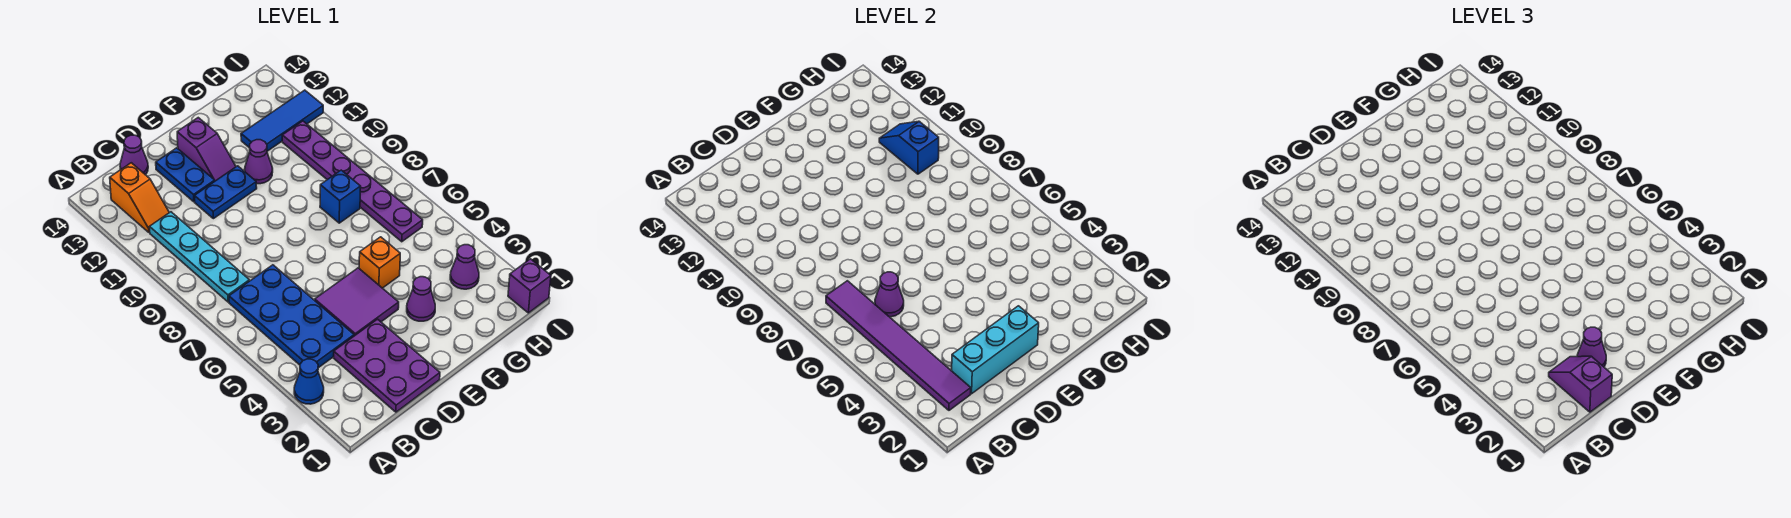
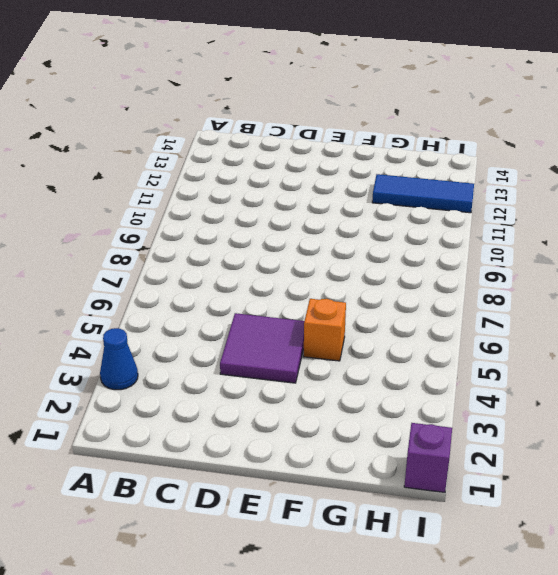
none -> blue plate B4:C7 level 1
none -> cyan plate B8:B11 level 1
none -> orange slope B12:B13 level 1 top 13

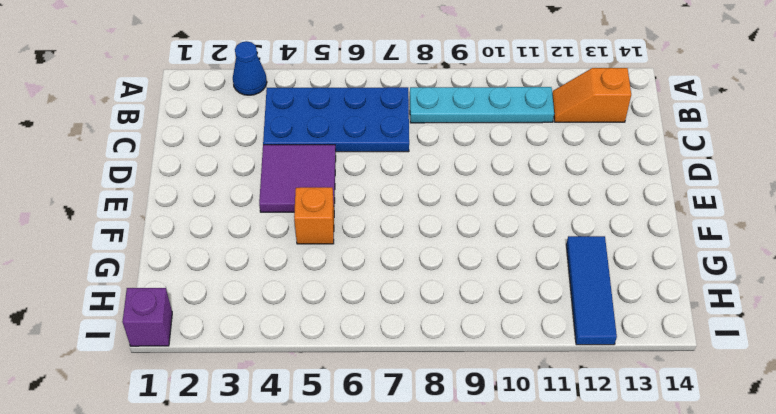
none -> purple plate C1:D3 level 1
none -> purple cone C14 level 1
none -> blue plate D11:E11 level 1

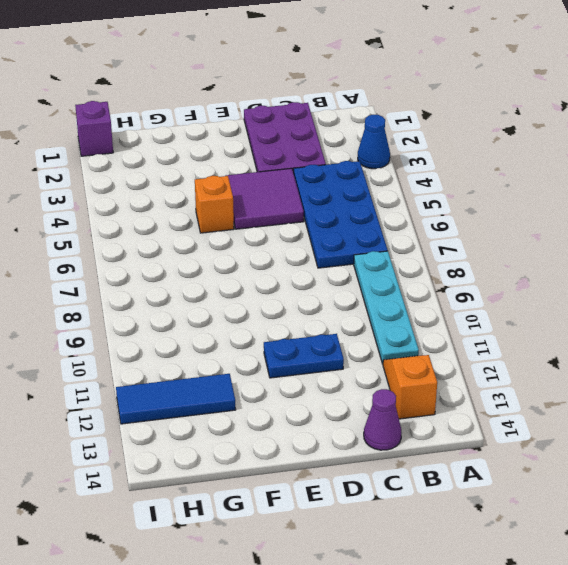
none -> blue plate D12:D13 level 1
none -> purple slope E12:E13 level 1 top 13
none -> purple cone F3 level 1

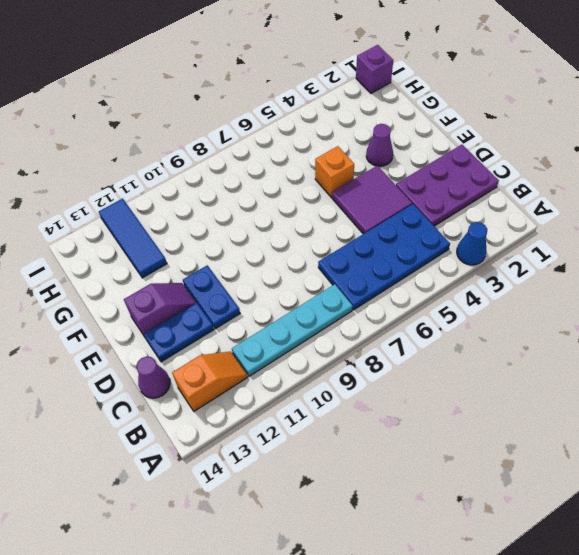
none -> purple cone F11 level 1
none -> blue brick G8 level 1
none -> purple cone H3 level 1

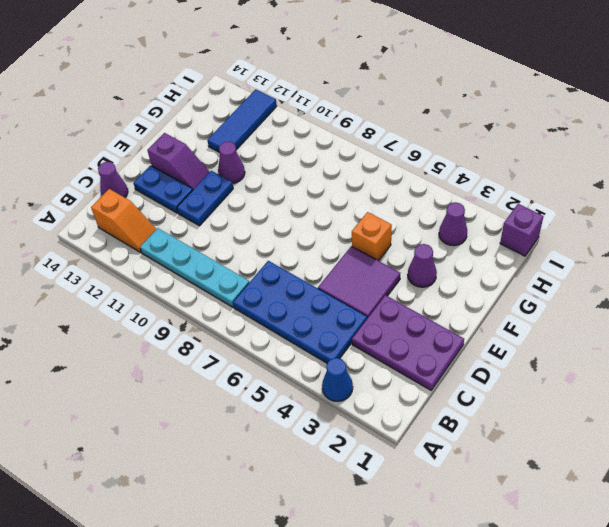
none -> blue brick G8 level 1
none -> purple plate H6:H11 level 1
none -> purple tile B2:B7 level 2

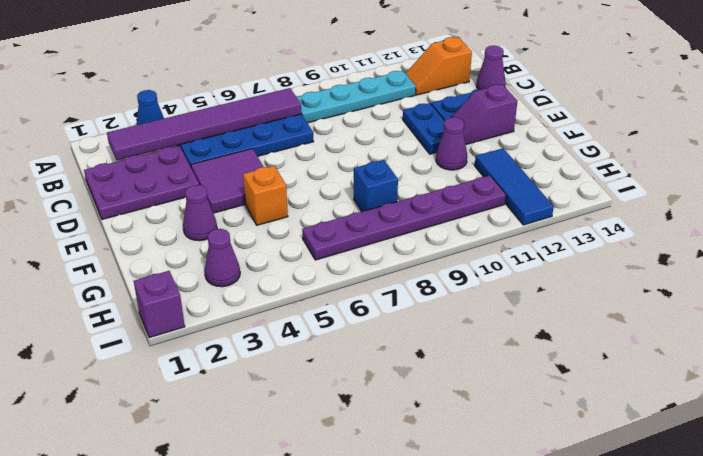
none -> cyan brick C2:E2 level 2
none -> purple cone C6 level 2
none -> blue slope H10:H11 level 2 top 10

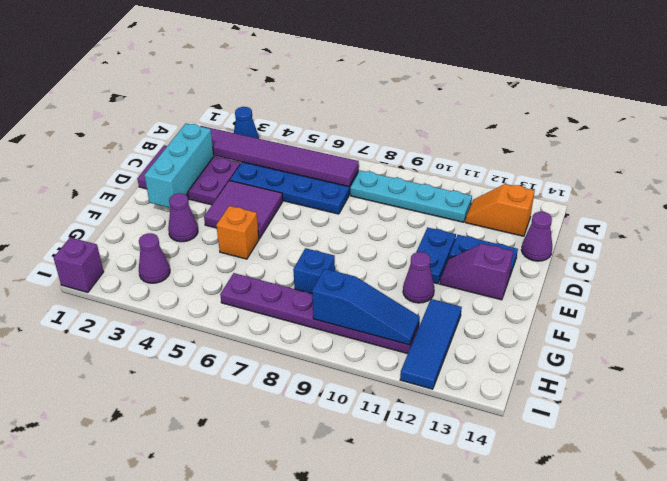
blue slope H9:H11 level 2 top 9 -> blue slope H10:H11 level 2 top 10
none -> purple cone C6 level 2
none -> purple slope C1:C2 level 3 top 1
none -> purple cone D2 level 3

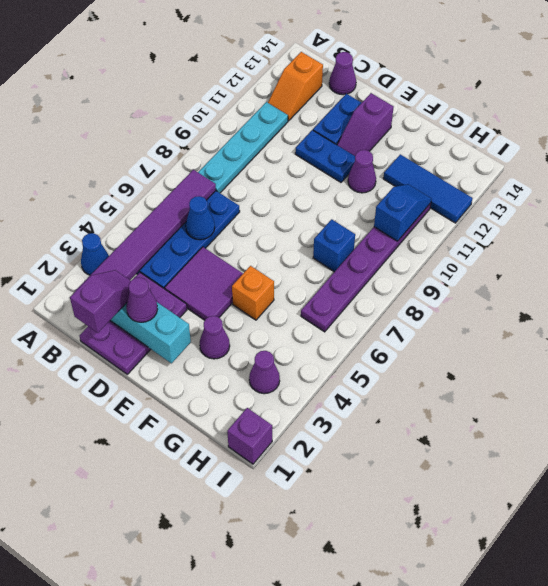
blue cone C6 level 2 -> purple cone C6 level 2

